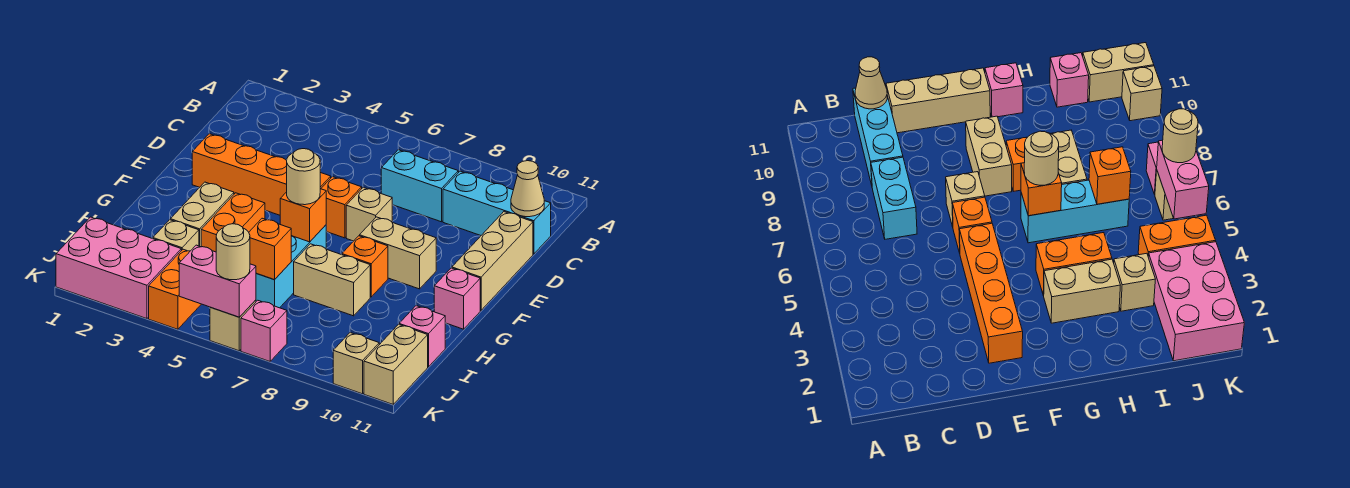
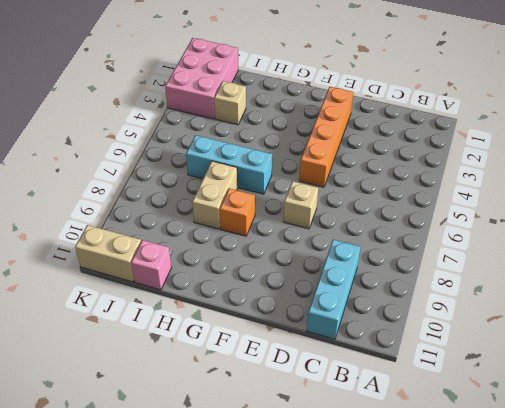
none -> cyan brick C7:C8 level 1
none -> tan brick D11:F11 level 1
none -> orange brick E6 level 1

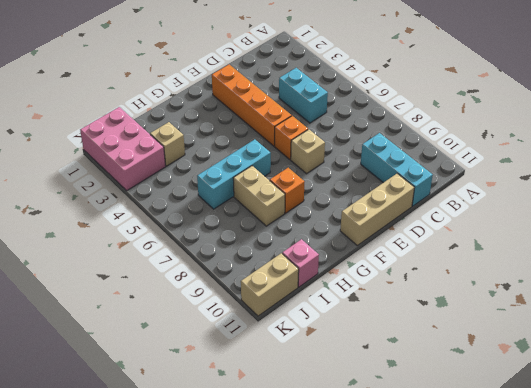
cyan brick C4:C5 level 1 -> cyan brick C7:C8 level 1
none -> tan brick F8:F9 level 1
none -> tan brick G3:H3 level 1
none -> orange brick G4:H4 level 1

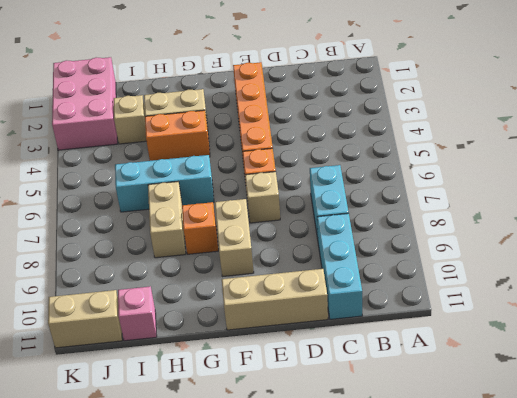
none -> pink brick G11 level 1
none -> orange brick J4:K4 level 1
none -> tan brick K6 level 1

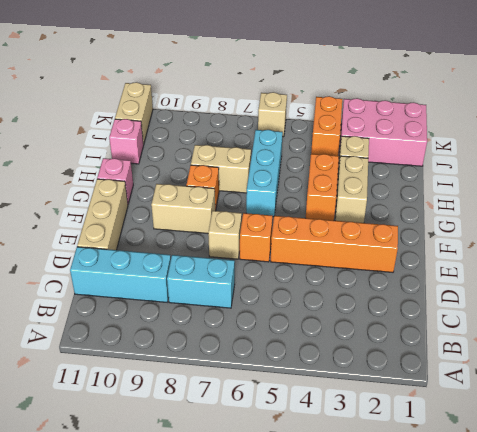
none -> pink brick K7 level 1
none -> tan brick K10 level 1
none -> tan cone C11 level 2

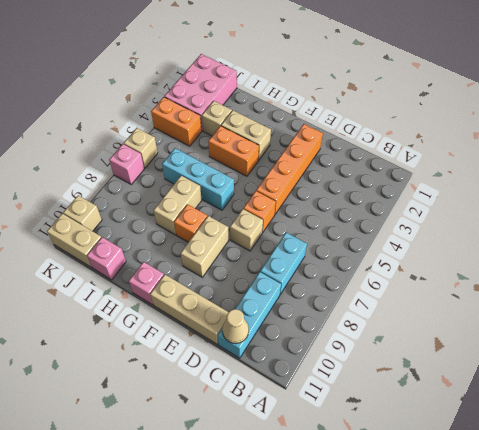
none -> orange brick G6 level 2
none -> orange brick I6 level 2
none -> pink brick K5:K6 level 2

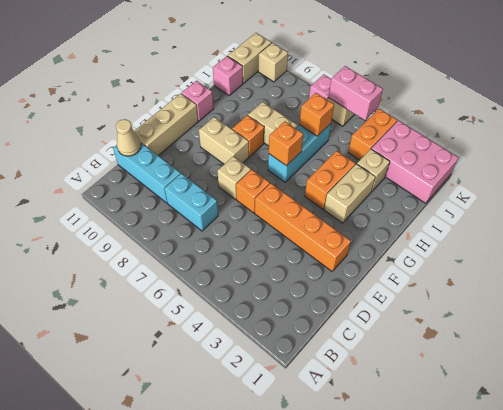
none -> tan round brick G6 level 3
none -> tan round brick K6 level 3

